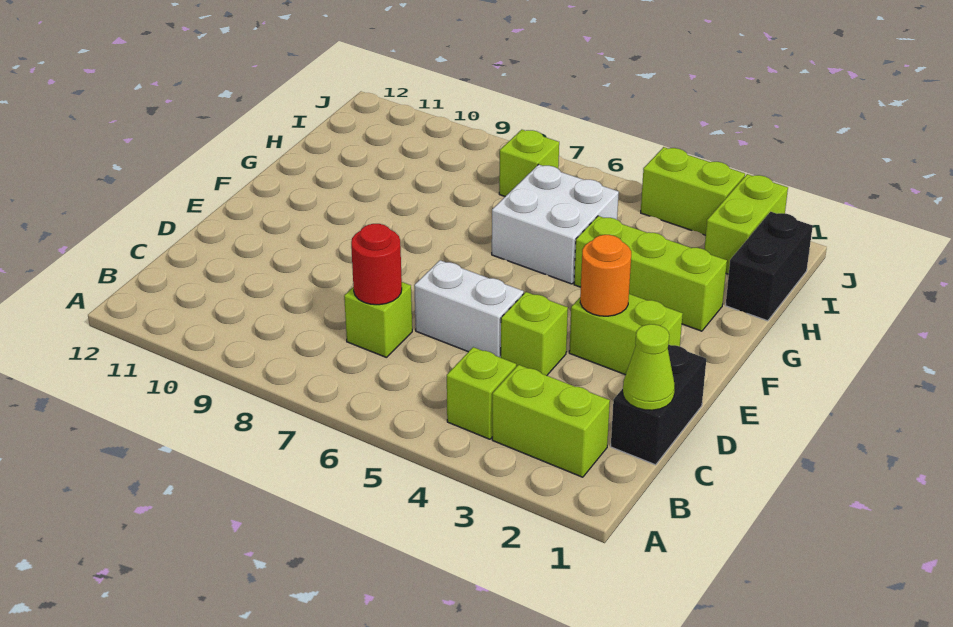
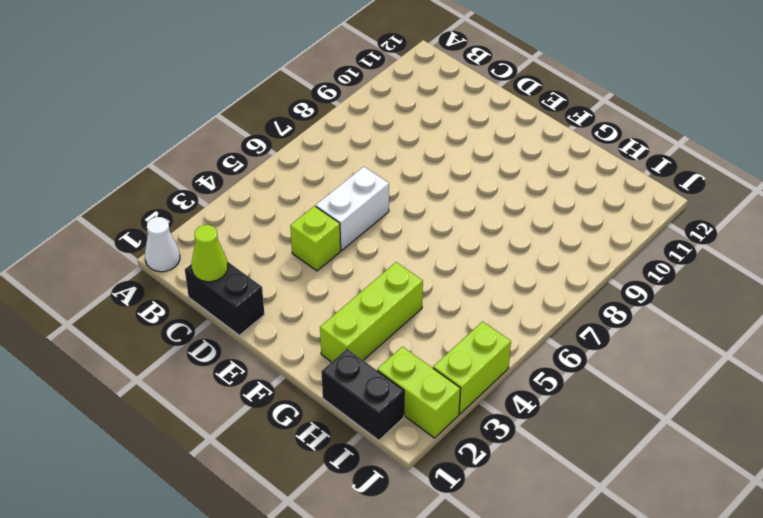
white cone A1 level 1 -> none
none -> lime brick B2:B3 level 1
none -> lime brick B4 level 1
none -> lime brick C7 level 1

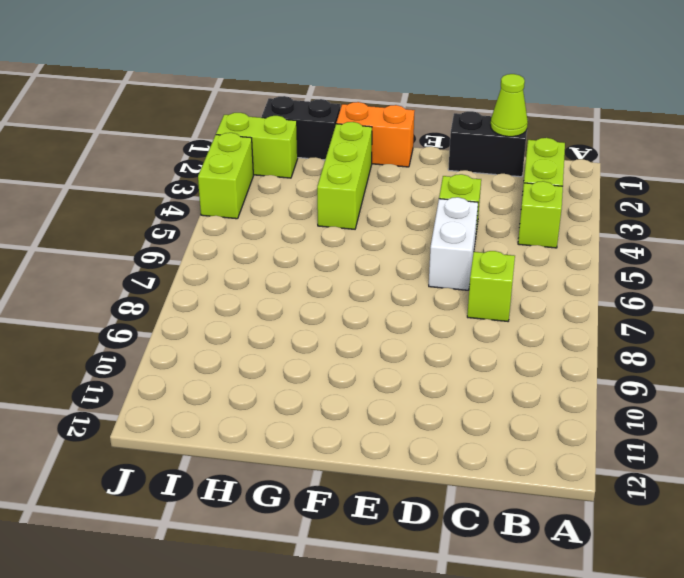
orange brick F1:G1 level 1 -> none
none -> lime brick E2:E3 level 1
none -> white brick G5:H6 level 1
none -> lime brick I7 level 1

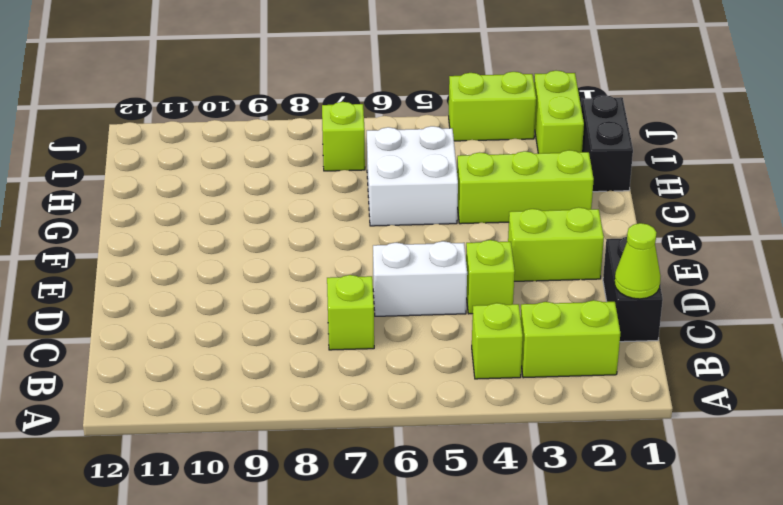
none -> red round brick C7 level 2
none -> orange round brick E3 level 2

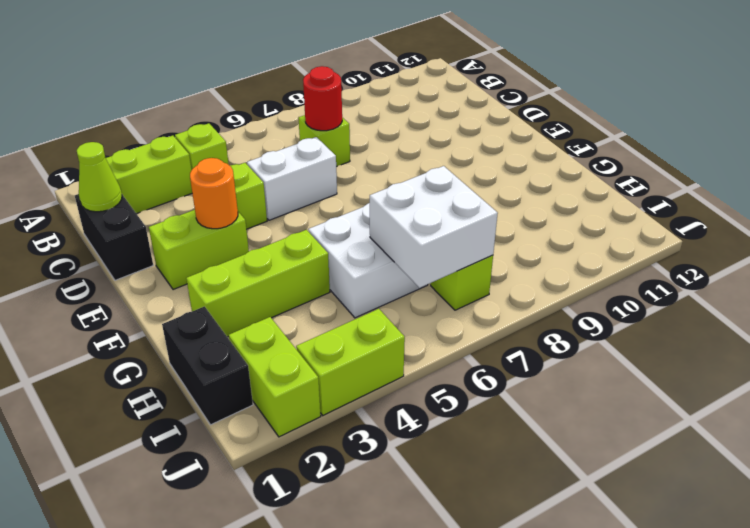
white brick H6:I7 level 2 -> none

